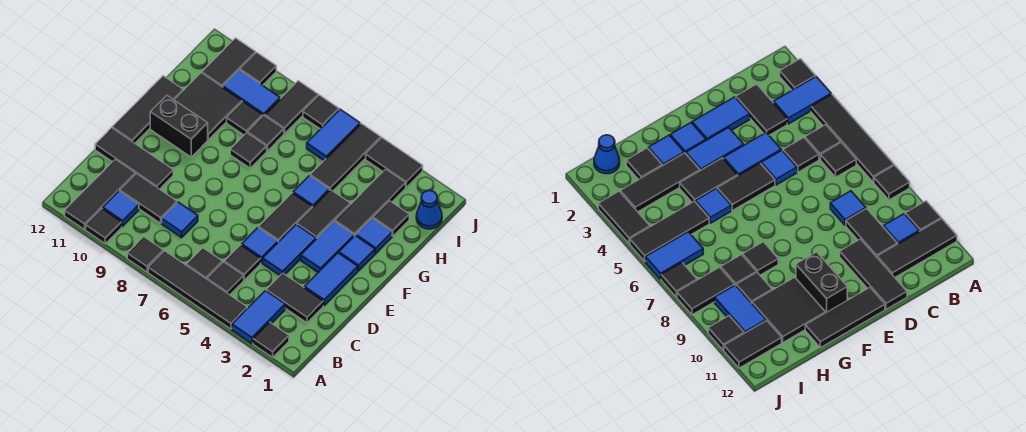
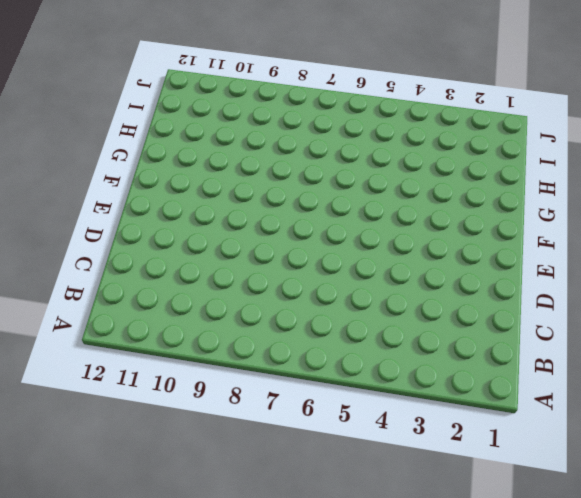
none -> black tile A2 level 1
none -> blue tile A3:B3 level 1
none -> black tile A4:A7 level 1
none -> black tile A8 level 1

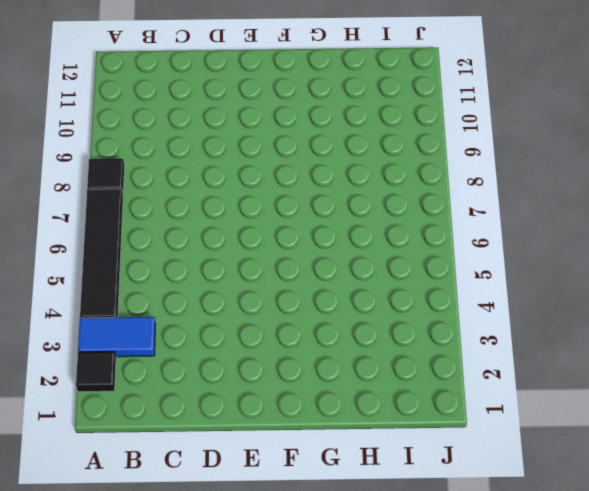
none -> black tile A10 level 1
none -> black tile A11:C11 level 1
none -> black tile B5 level 1
none -> black tile B6 level 1

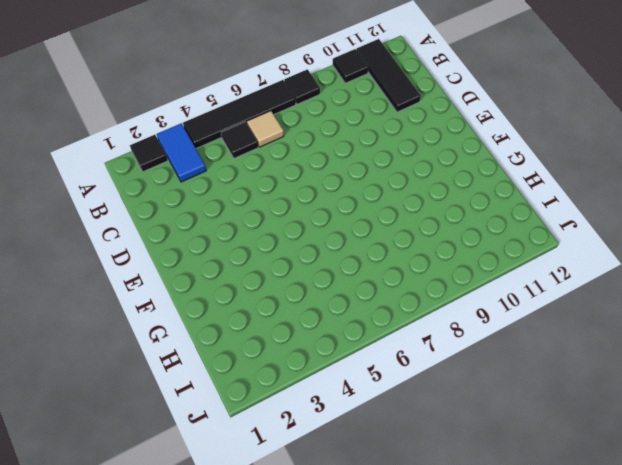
tan tile B6 level 1 -> black tile B6 level 1
none -> blue tile B10 level 1
none -> black tile C2:C3 level 1
none -> black tile C5 level 1
none -> blue tile C8 level 1

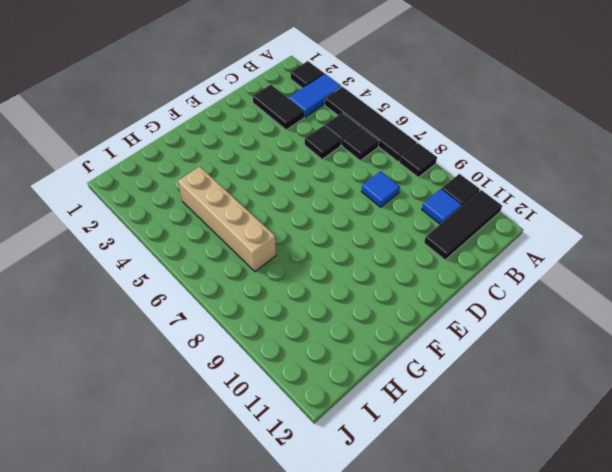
tan brick H4:H7 level 1 -> black tile H5:J5 level 1
none -> black tile C9:C10 level 1
none -> blue tile D2:E2 level 1
none -> blue tile D4:E4 level 1
none -> blue tile D5 level 1

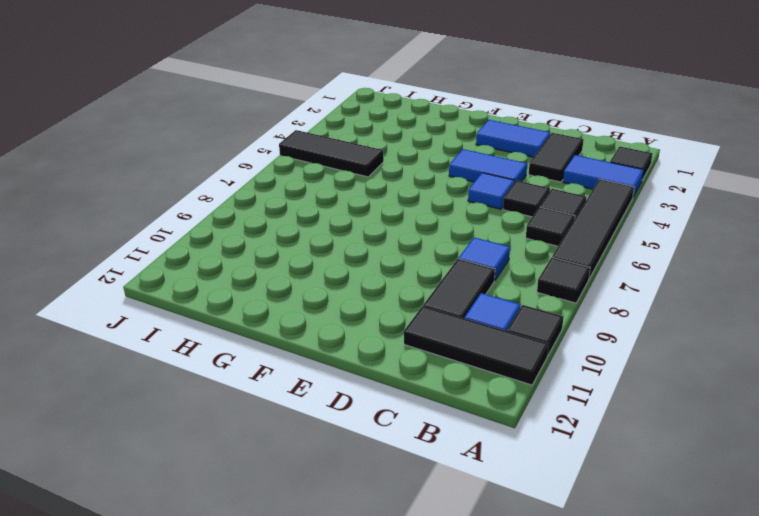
none -> black tile D10:D12 level 1
none -> blue tile E3:F3 level 1
none -> black tile E5:F5 level 1
none -> black tile E12:G12 level 1

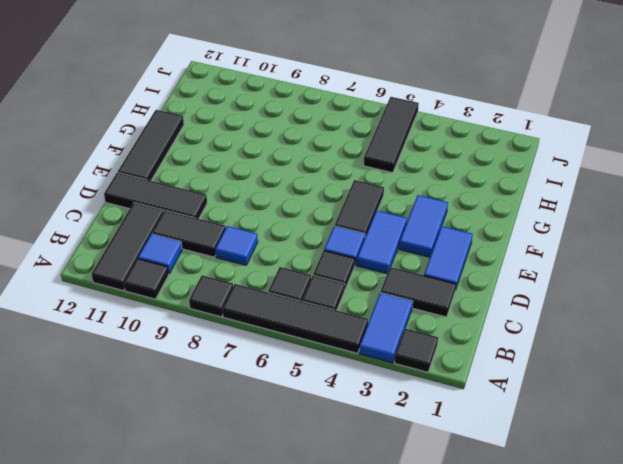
none -> blue tile F2 level 1
none -> black tile F4:G4 level 1
none -> black brick F10:F11 level 1
none -> blue tile G2 level 1

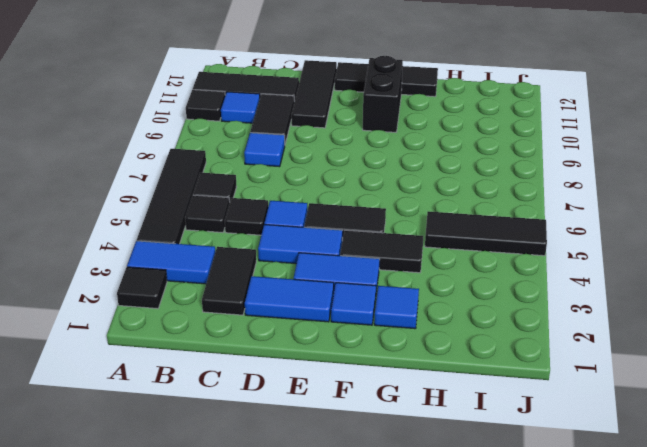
none -> black tile A8 level 1
none -> black tile G3:I3 level 1
none -> blue tile G5 level 1
none -> black tile G8 level 1

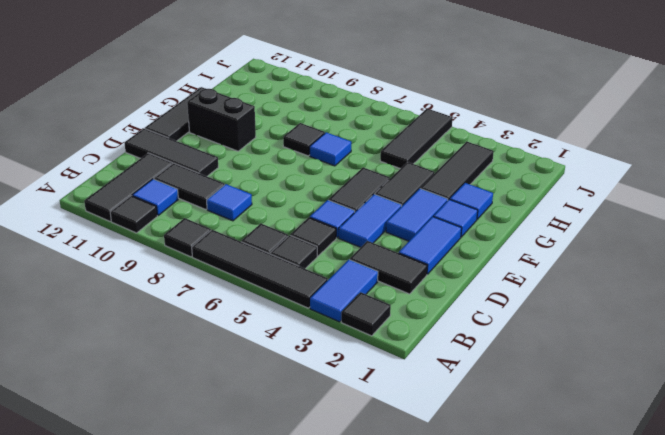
blue tile G7 level 1 -> blue tile G5 level 1
none -> black tile G10:H11 level 1
none -> black tile H2 level 1
none -> black tile H8 level 1
none -> black tile H9 level 1

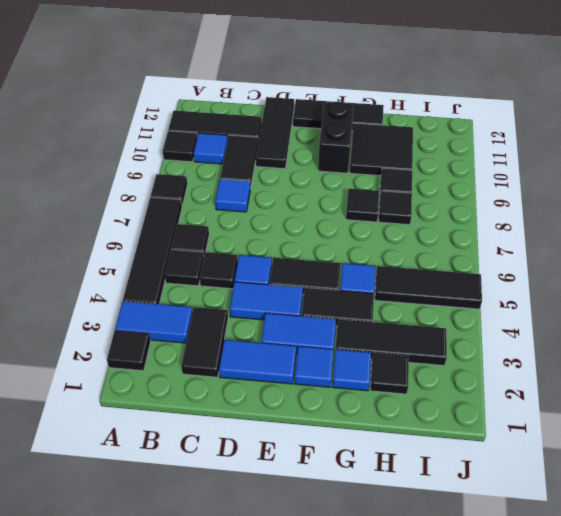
none -> blue cone I1 level 1
none -> blue tile I6:J6 level 1
none -> black tile I8:J8 level 1
none -> blue tile I9:I10 level 1

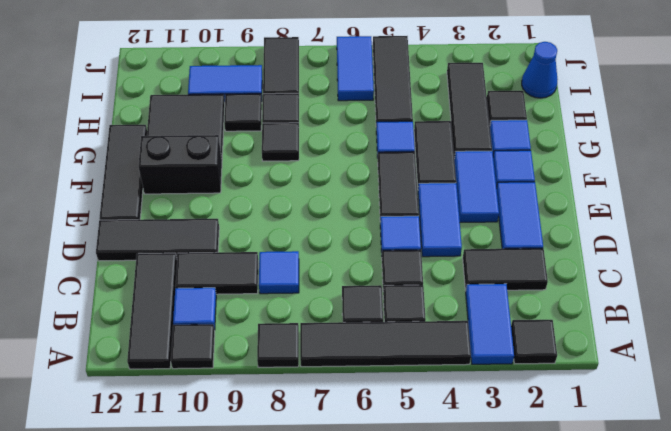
none -> black tile I11:J11 level 1
none -> black tile J3:J4 level 1
none -> black tile J7 level 1
none -> black tile J10 level 1

